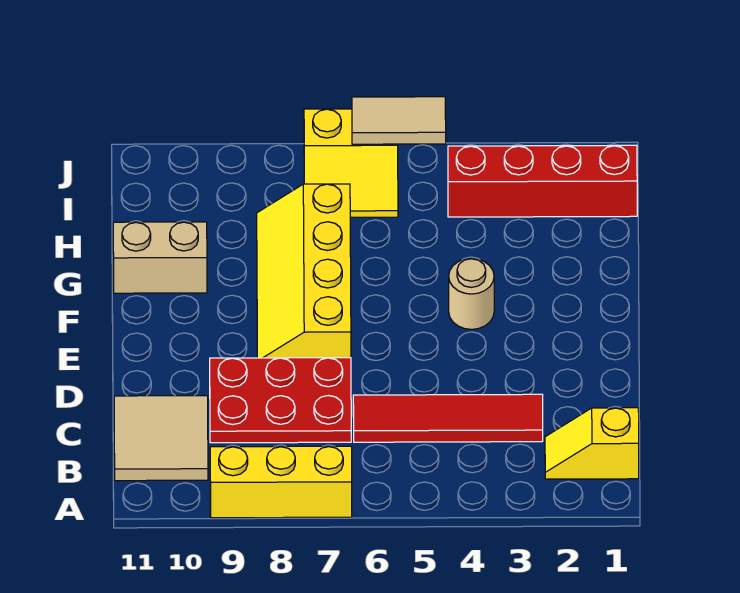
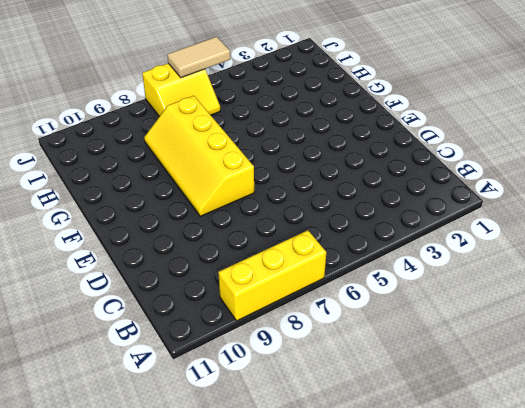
none -> yellow slope B1:B2 level 1 top 1
none -> tan tile B10:C11 level 1

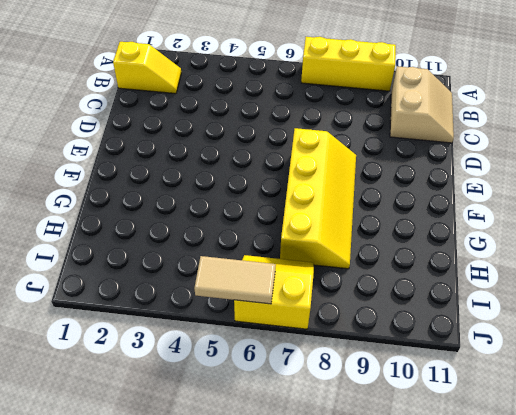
tan slope B10:C11 level 1 top 10 -> tan tile B10:C11 level 1
none -> red tile C3:C6 level 1
none -> red plate C7:D9 level 1

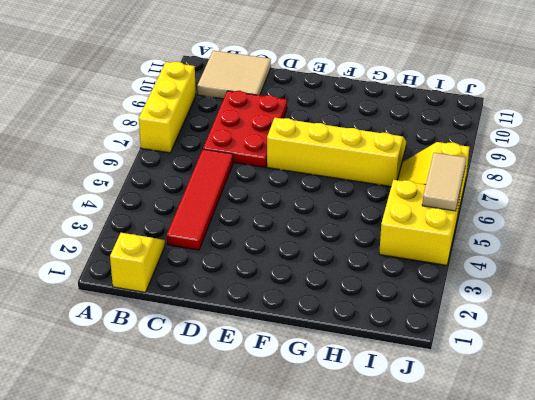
yellow brick I4:J5 level 1 -> red brick I1:I4 level 1
none -> tan round brick F4 level 1
none -> tan brick G10:G11 level 1

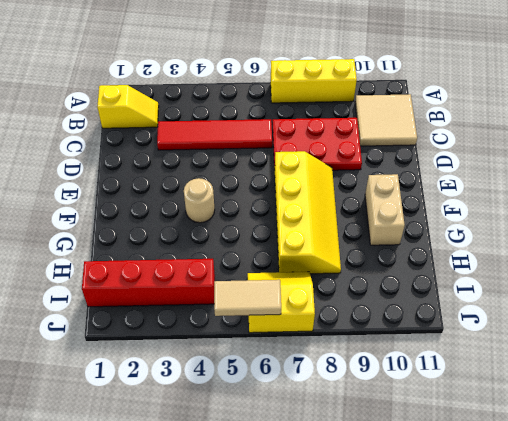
tan brick F10:G10 level 1 -> tan brick G10:G11 level 1

